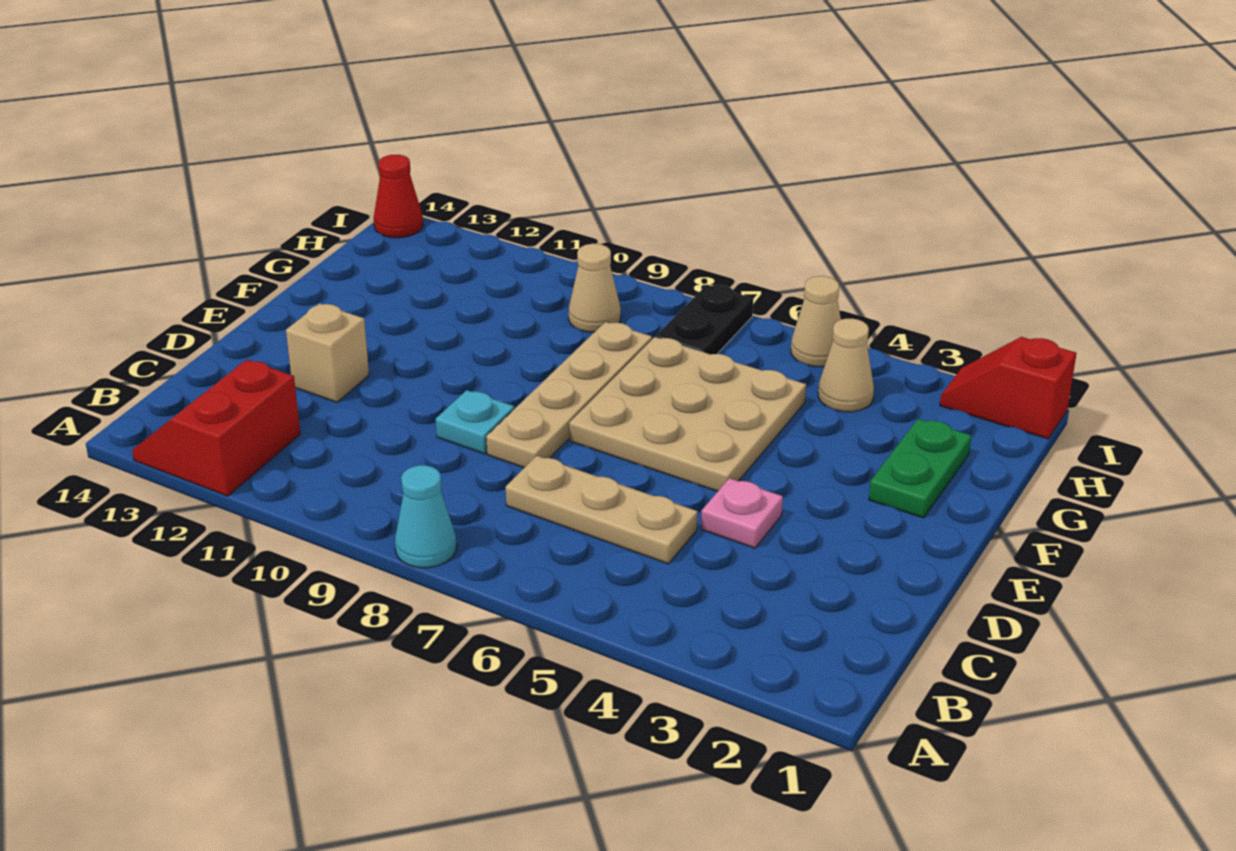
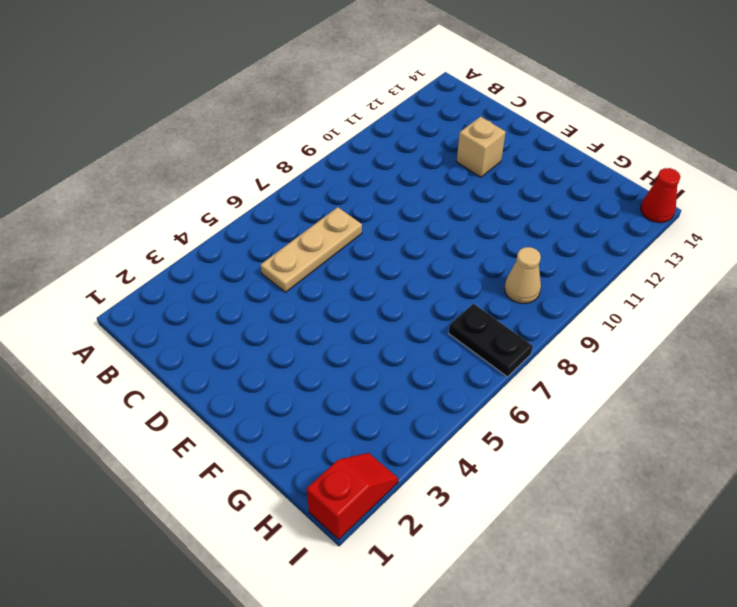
none -> cyan cone A8 level 1
none -> red slope A12:B13 level 1 top 12
none -> pink plate D4 level 1

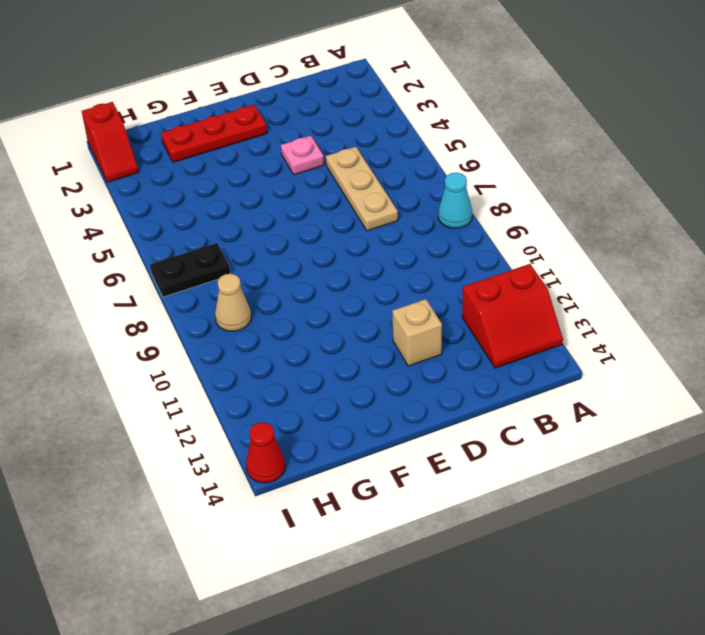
red plate E2:G2 level 1 -> green plate F2:G2 level 1
none -> tan plate D8:G8 level 1
none -> cyan plate D9 level 1
none -> tan plate E5:G7 level 1

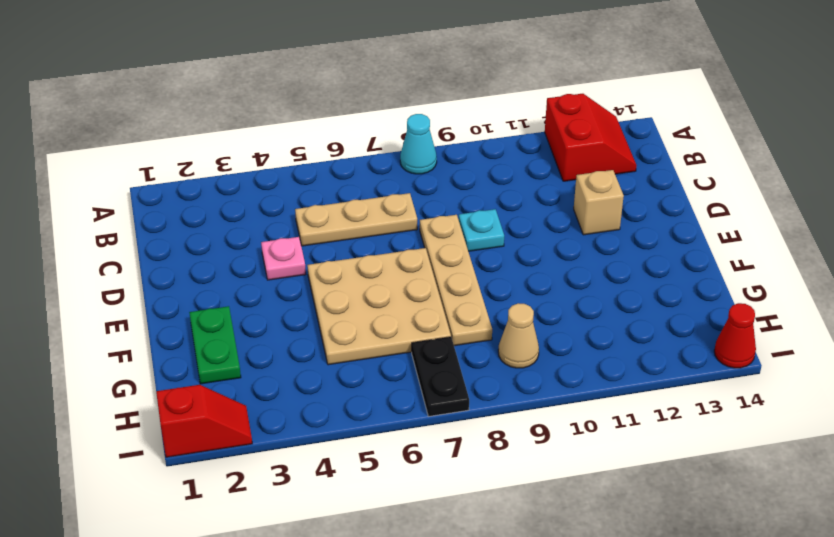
none -> tan cone H4 level 1
none -> tan cone I5 level 1

